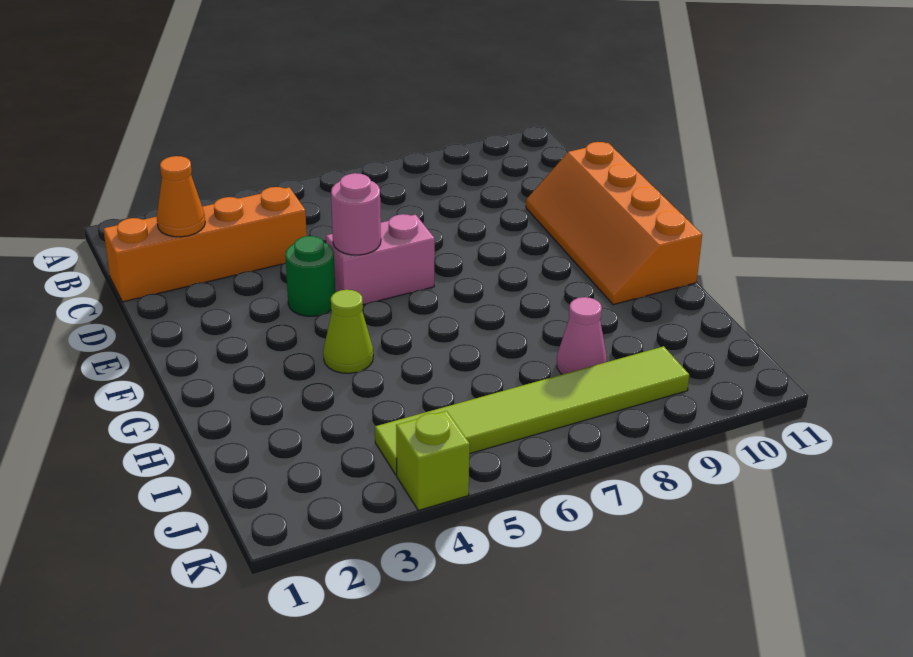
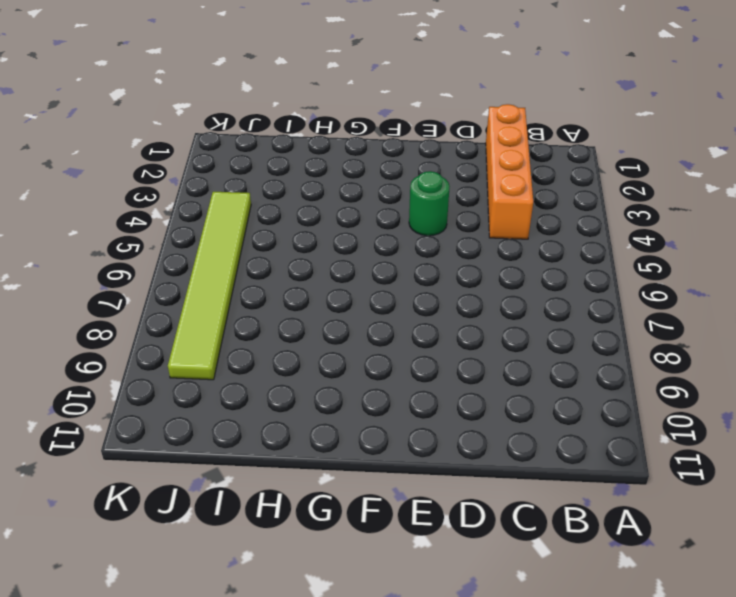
none -> orange slope D10:G11 level 1 top 11
none -> pink brick E5:E6 level 1

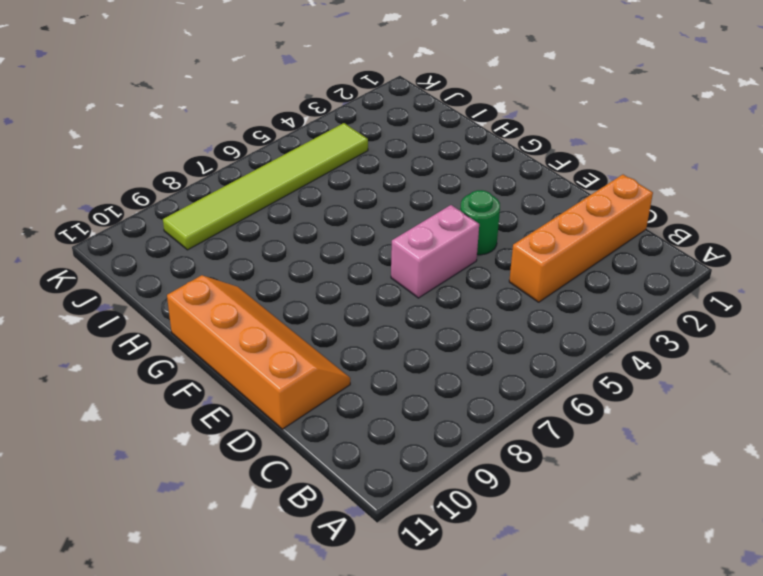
none -> lime cone G4 level 1
none -> pink cone I8 level 1

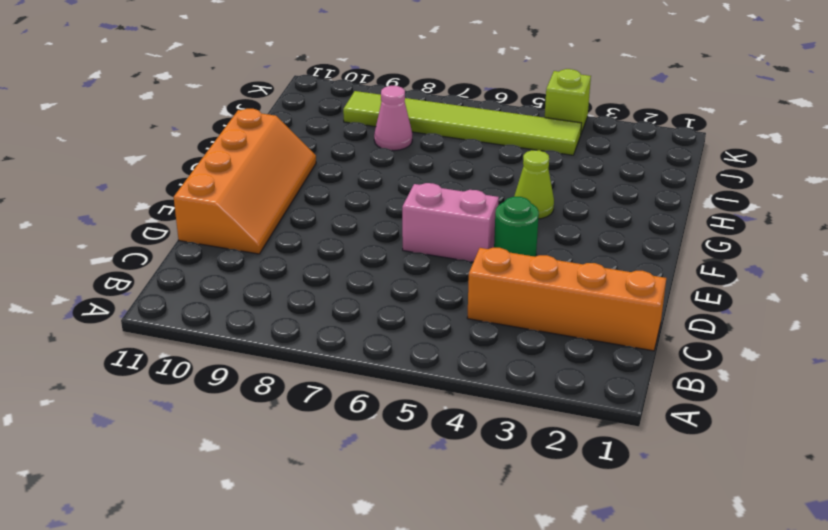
none -> orange cone C2 level 2
none -> pink round brick E5 level 2

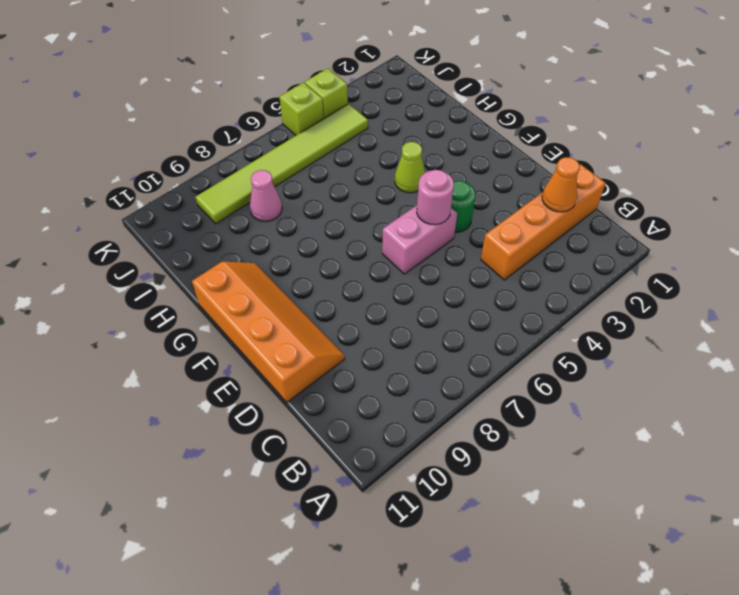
lime brick K5 level 1 -> none

